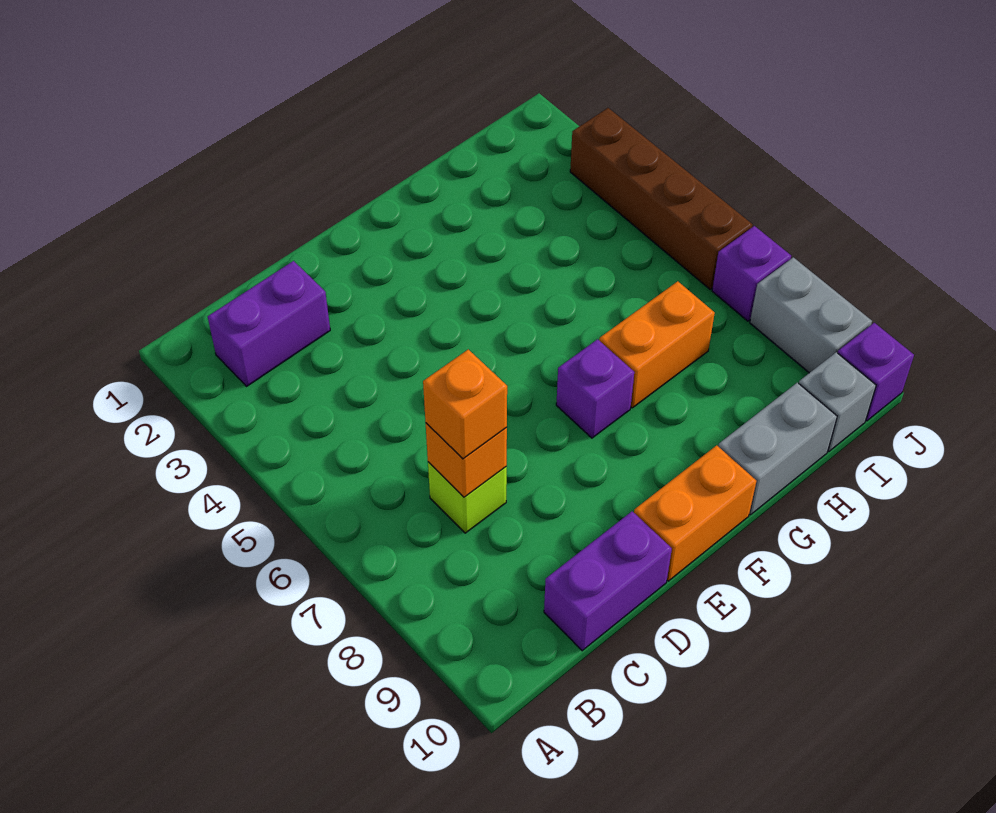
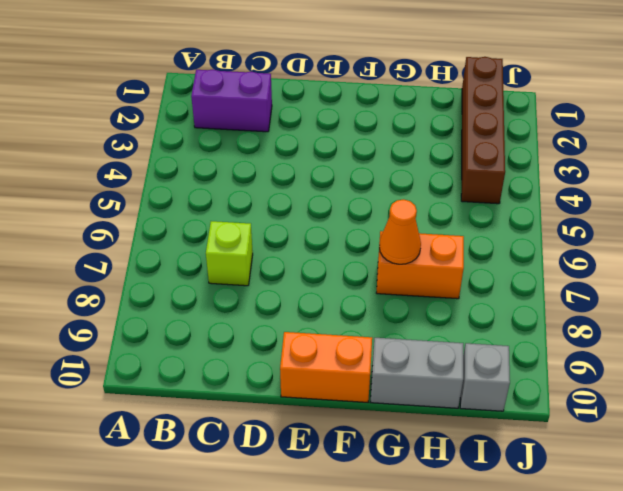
orange cone G7 level 2 -> none
brown brick I1:I4 level 1 -> brown brick J3:J6 level 1
none -> purple brick C10:D10 level 1
none -> purple brick F7 level 1
none -> purple brick J7 level 1

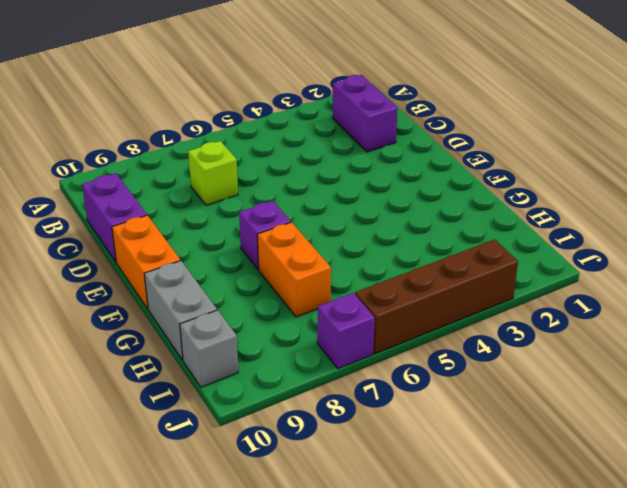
none -> grey brick J8:J9 level 1
none -> purple brick J10 level 1
none -> orange brick C7 level 2

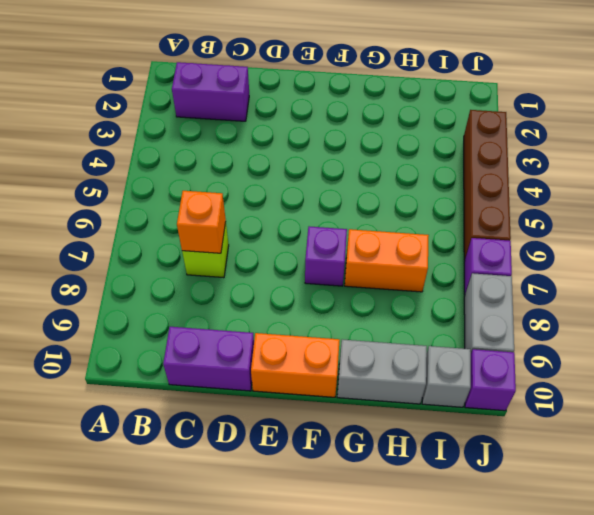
none -> orange brick C7 level 3

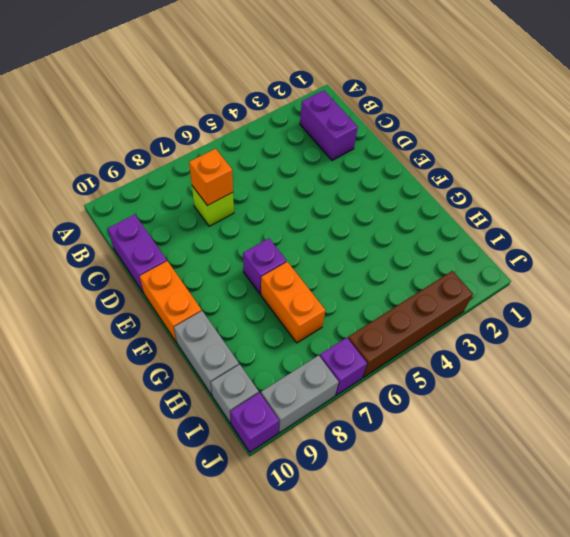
none -> orange brick C7 level 3

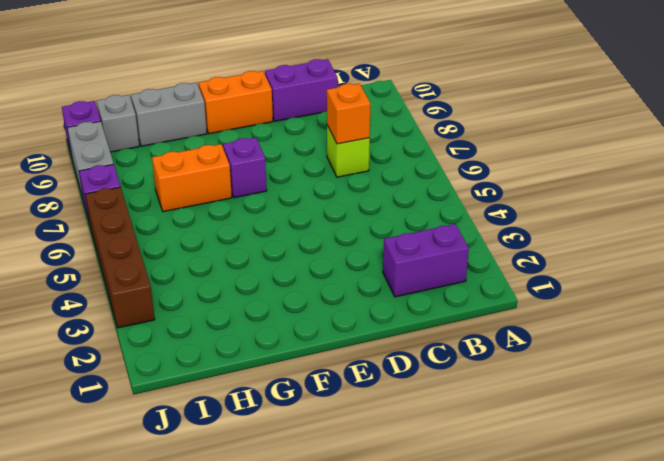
none -> orange brick C7 level 3

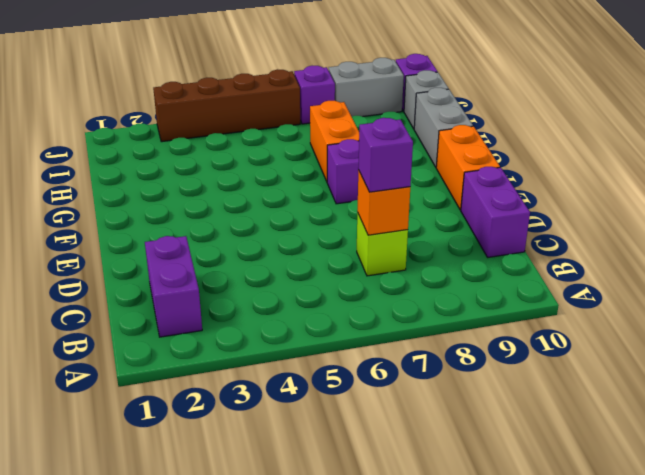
purple brick C7 level 3 -> orange brick C7 level 3

